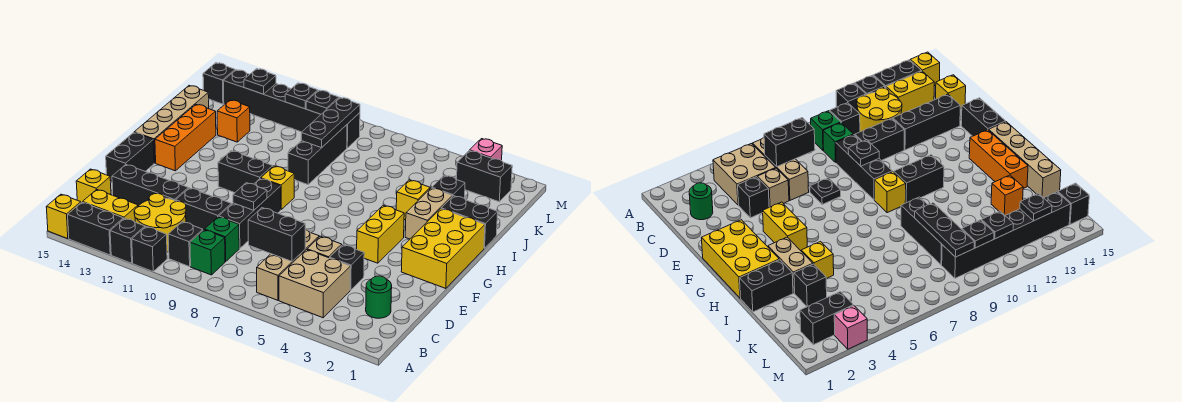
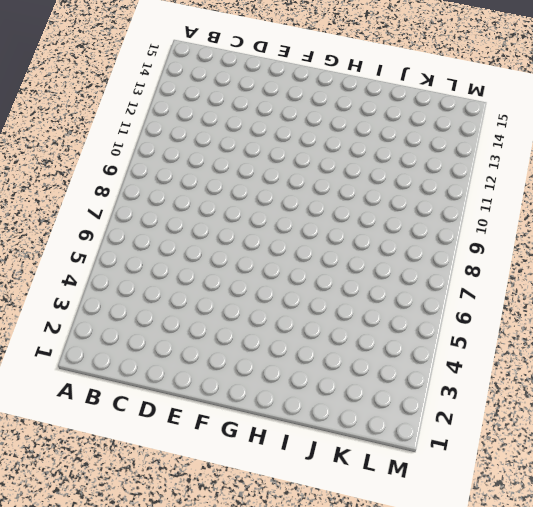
none -> black brick A11 level 1
none -> black brick A12 level 1
none -> black brick A13:A14 level 1
none -> yellow brick A15 level 1

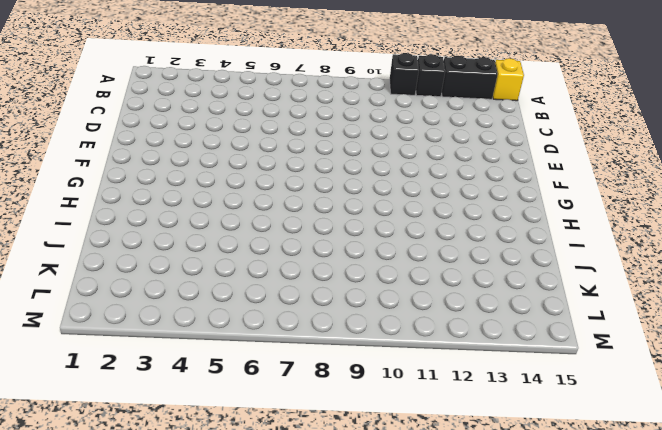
none -> tan brick B4:C5 level 1
none -> tan brick B6:D6 level 1
none -> green brick B9 level 1
none -> black brick B10 level 1

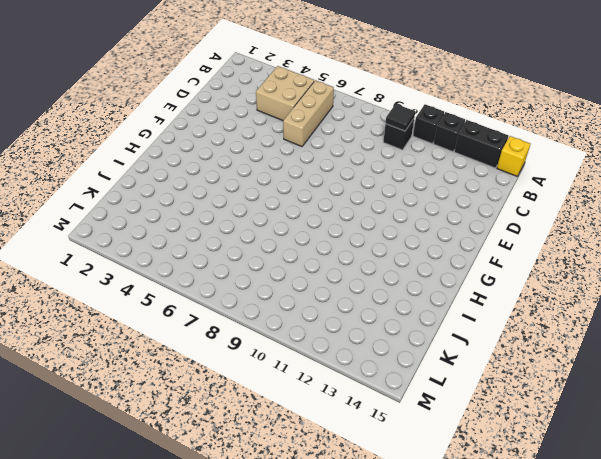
black tile B10 level 2 -> none
none -> green brick B9 level 1
none -> yellow round brick B11:C12 level 1
none -> yellow brick B13:B14 level 1
none -> green round brick C2 level 1

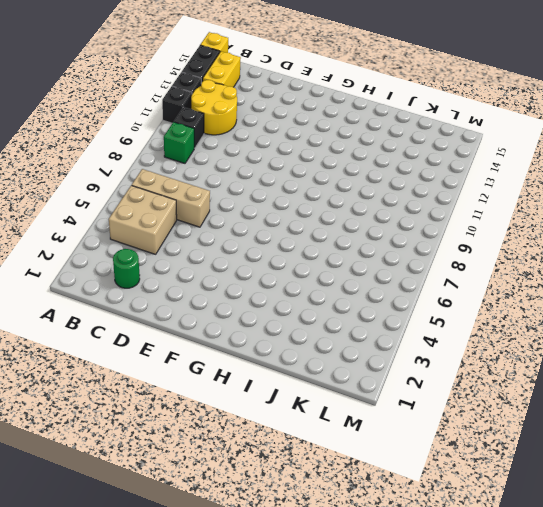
none -> green brick C9 level 1
none -> yellow brick C15 level 1
none -> black brick D4 level 1
none -> tan brick D5 level 1

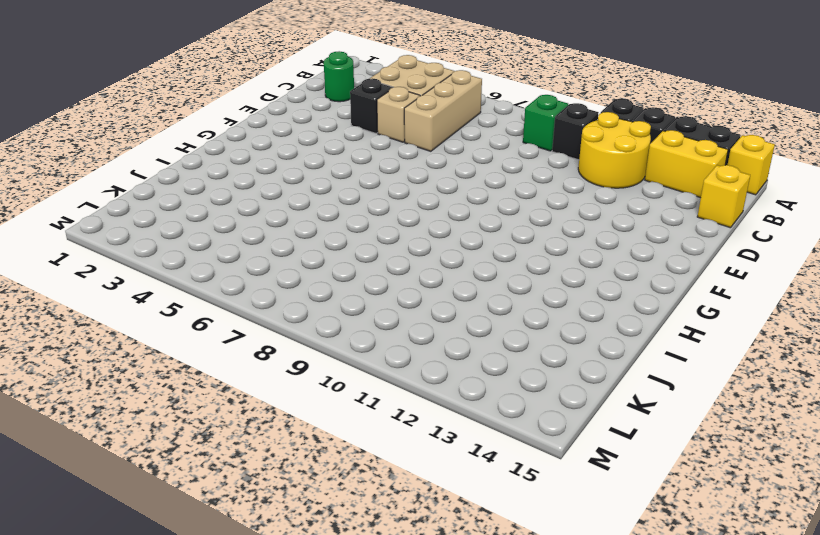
none -> green brick C9 level 1
none -> black brick D9:F9 level 1
none -> black brick D10:D11 level 1
none -> black brick D12:D14 level 1

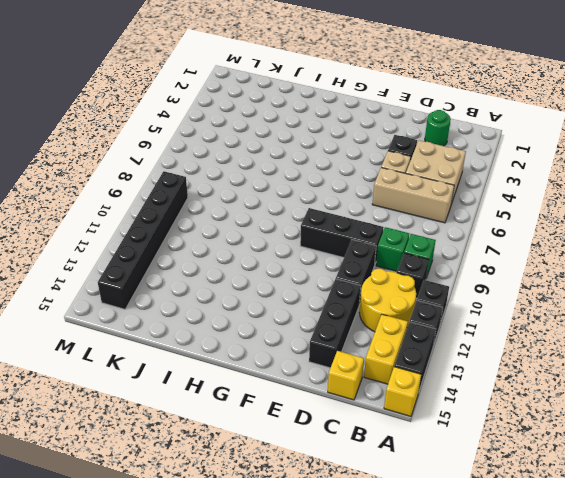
none -> black plate E7 level 1
none -> black brick E15:F15 level 1
none -> yellow brick F1:H2 level 1
none -> yellow brick F4:G4 level 1

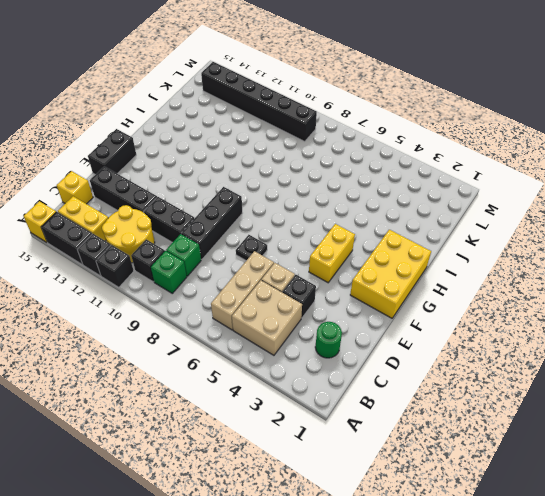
none -> yellow brick G9 level 1
none -> black brick G10:G11 level 1
none -> orange brick G14:I14 level 1
none -> tan brick G15:J15 level 1

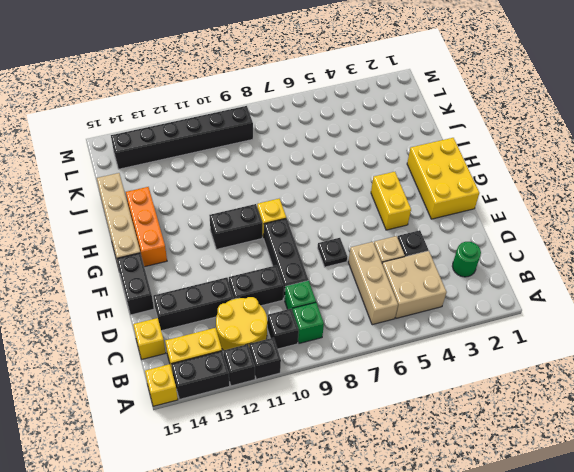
none -> tan brick H3:I3 level 1
none -> black brick I1:I2 level 1
none -> yellow brick I4 level 1
none -> black brick I9:K9 level 1

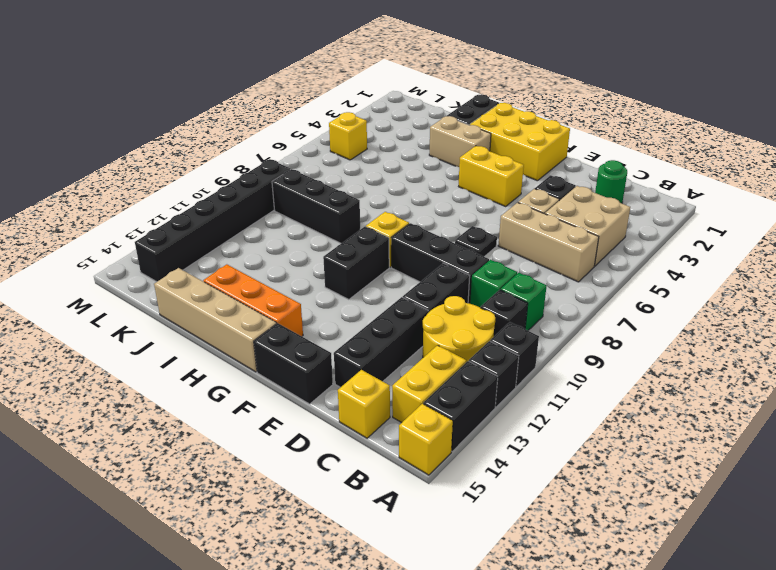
yellow brick L5 level 1 -> yellow brick I4 level 1
none -> black brick J3 level 1
none -> orange brick J13 level 1
none -> black brick L2:L3 level 1
none -> black brick L15 level 1

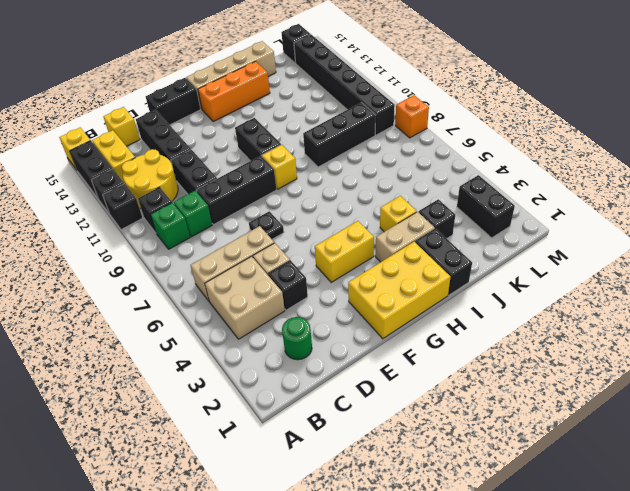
orange brick M8 level 1 -> orange brick J13 level 1
none -> pink brick M3 level 1
none -> black brick C6:C7 level 2
none -> black plate E9 level 2
none -> black plate J9:L9 level 2

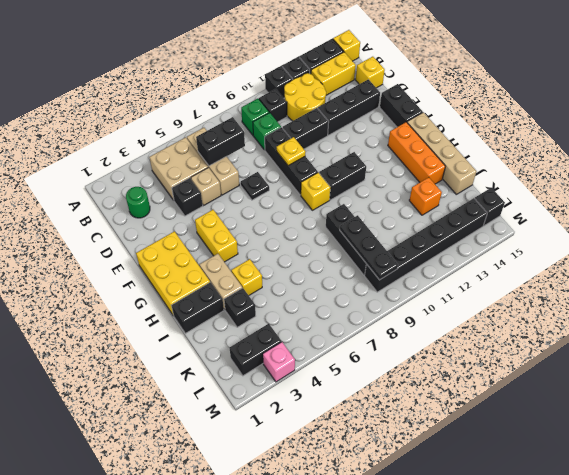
yellow plate E9 level 2 -> black plate E9 level 2
none -> black plate L10 level 2
none -> black plate L11 level 2
none -> black plate L13 level 2

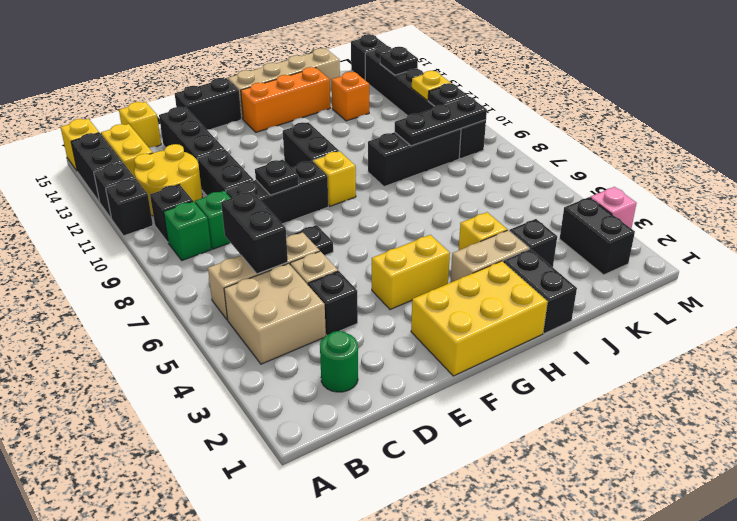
yellow plate L11 level 2 -> black plate L11 level 2

